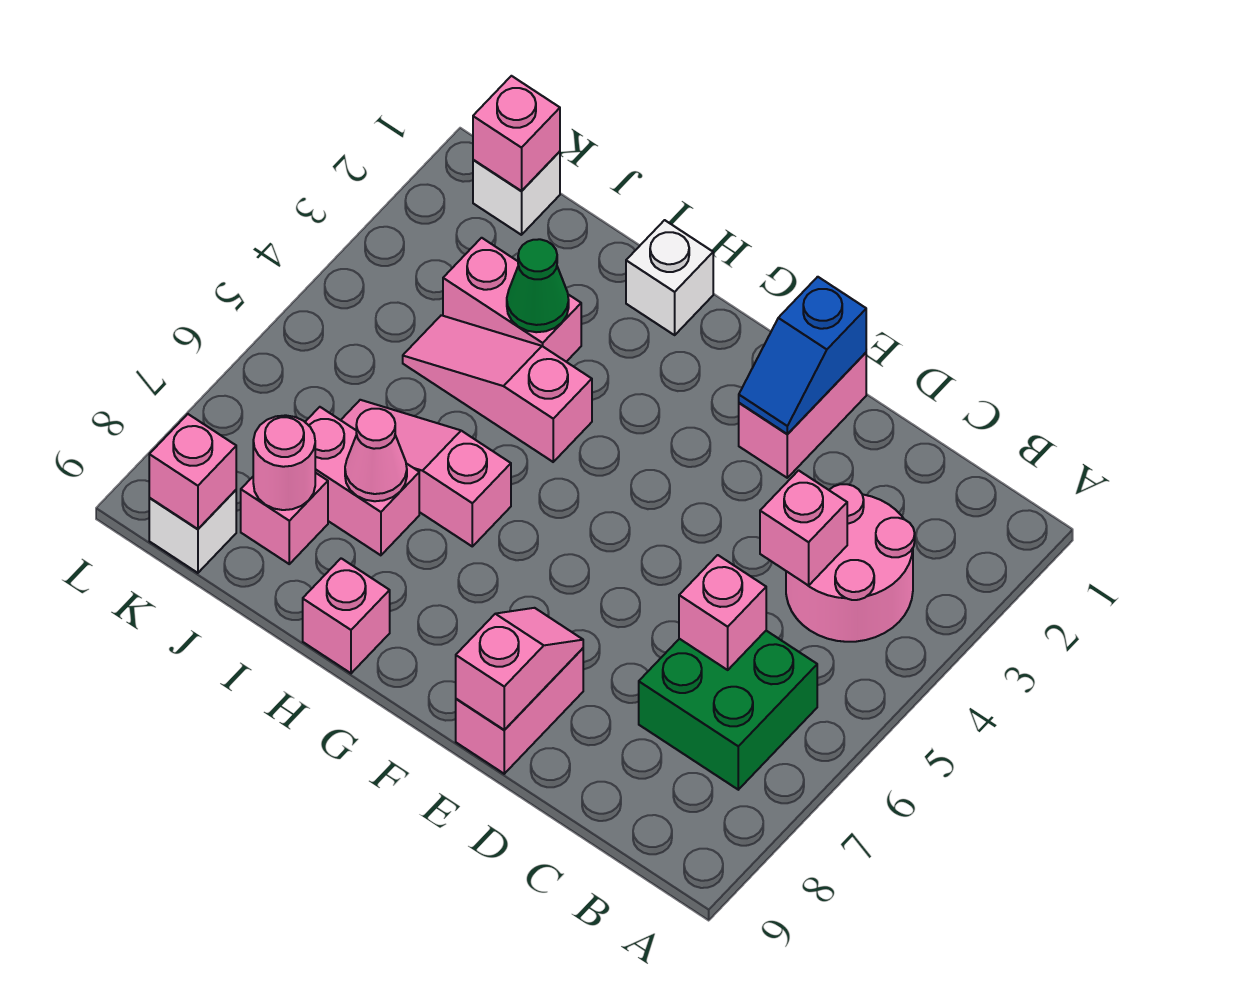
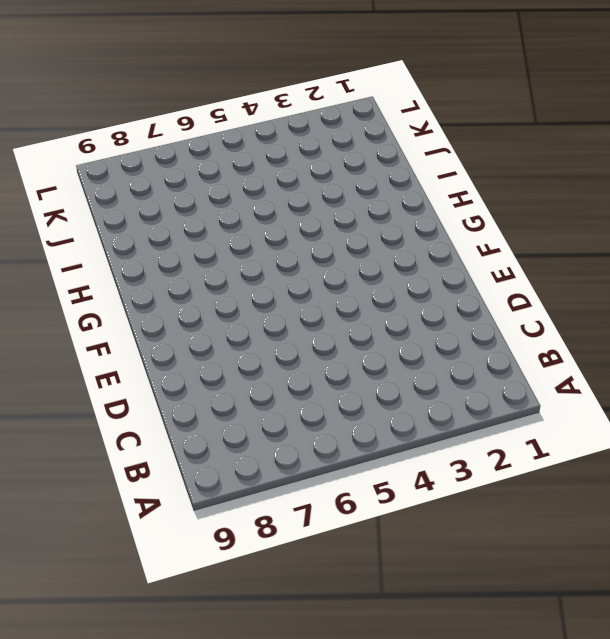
none -> pink round brick B3:C4 level 1
none -> green brick B6:C7 level 1
none -> pink brick E1:E2 level 1

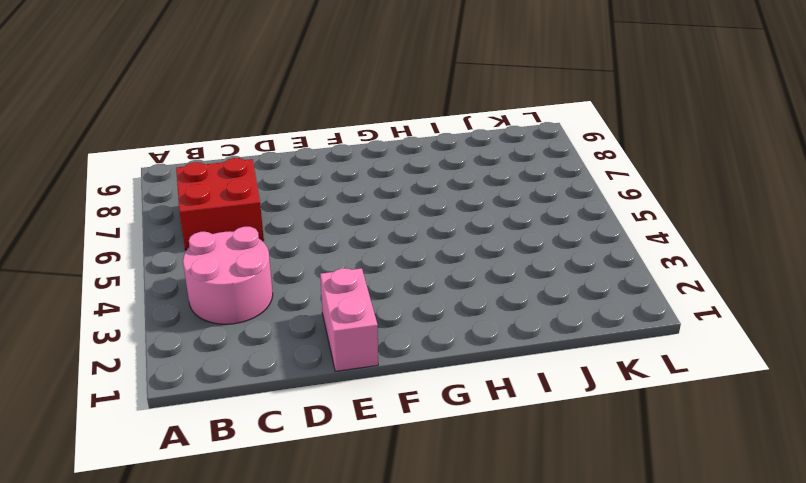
red brick B6:C7 level 1 -> green brick B6:C7 level 1
none -> pink brick E8:E9 level 1
none -> white brick H1 level 1
none -> pink slope H4:J4 level 1 top H

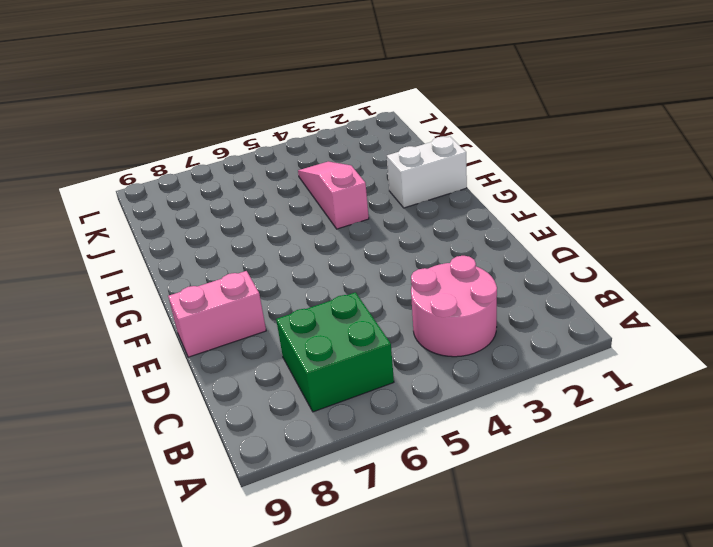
white brick H1:H2 level 1 -> white brick H1 level 1
none -> pink brick E1:E2 level 1
none -> pink slope H6:J6 level 1 top H
none -> pink brick H9 level 1

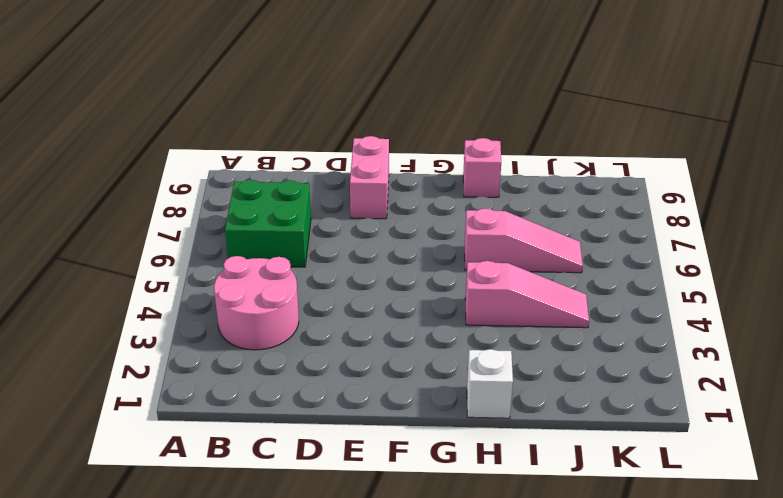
none -> pink brick E1:E2 level 1
none -> pink brick I3:J3 level 1
none -> pink brick I7:J7 level 1

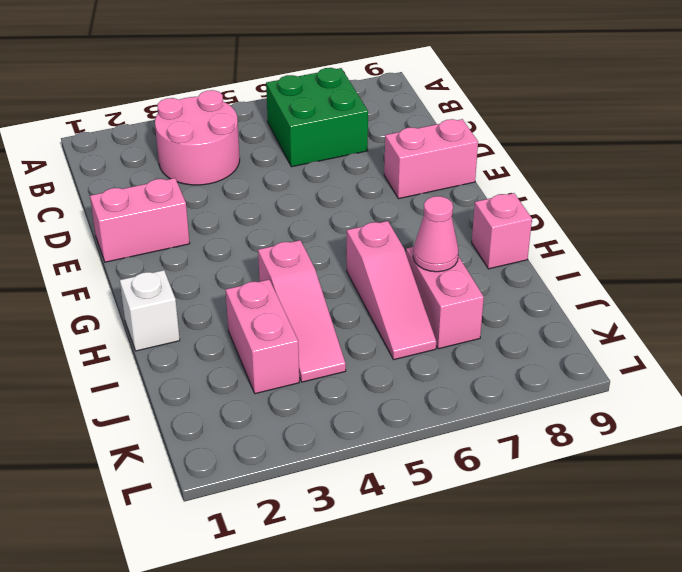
none -> pink brick J8 level 1
none -> white brick K1 level 1
none -> white brick K9 level 1

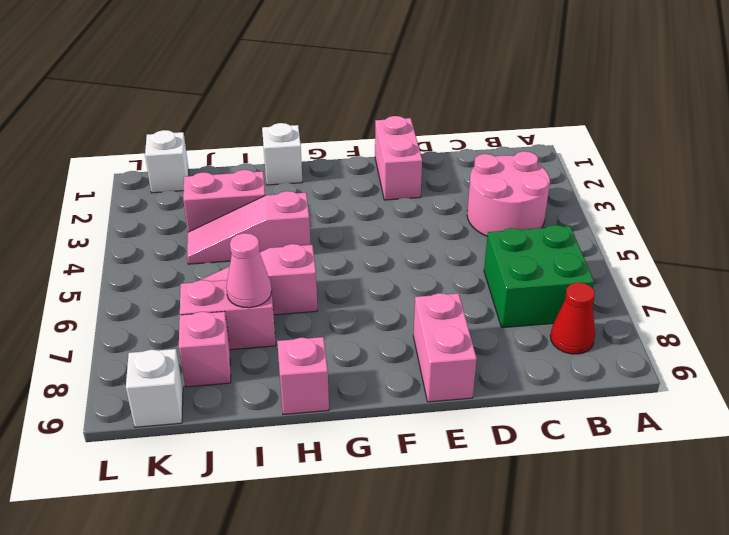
red cone B8 level 1 -> none
none -> pink brick C4 level 2
none -> pink brick C6 level 2
none -> blue slope E1:E2 level 2 top 1

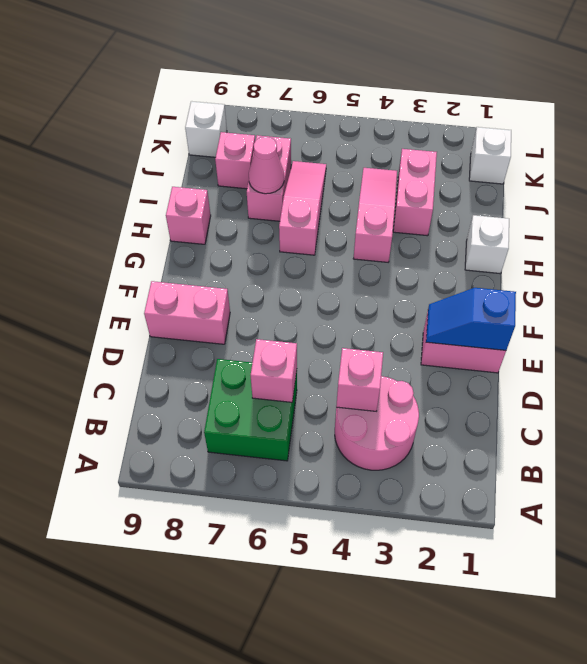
none -> pink slope E8:E9 level 2 top 9
none -> green cone I3 level 2
none -> pink round brick J8 level 2

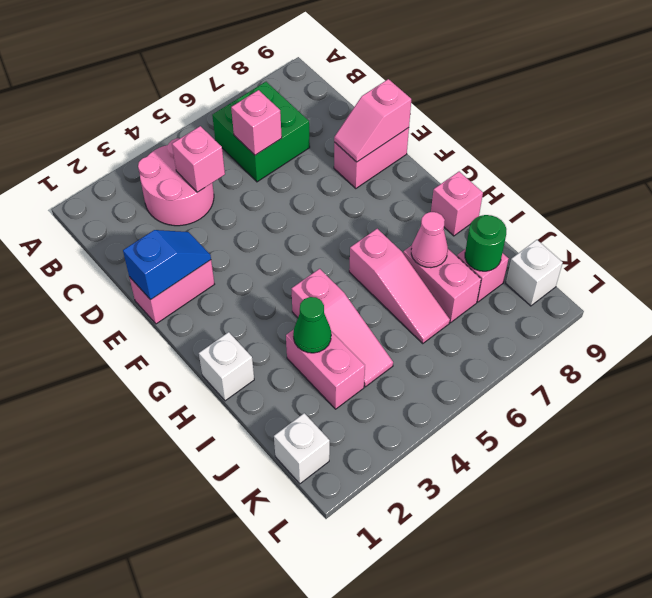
green round brick J8 level 2 -> pink round brick J8 level 2
none -> pink brick K1 level 2
none -> pink brick K9 level 2

